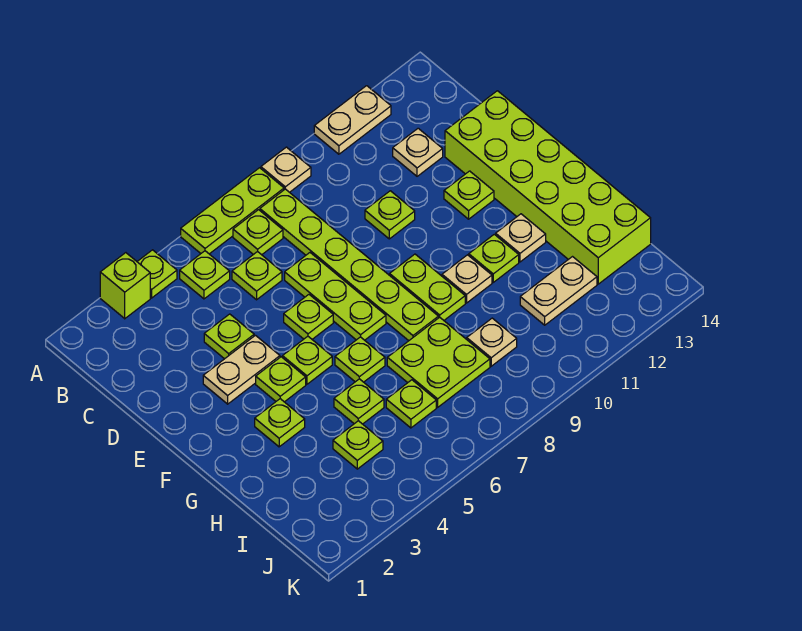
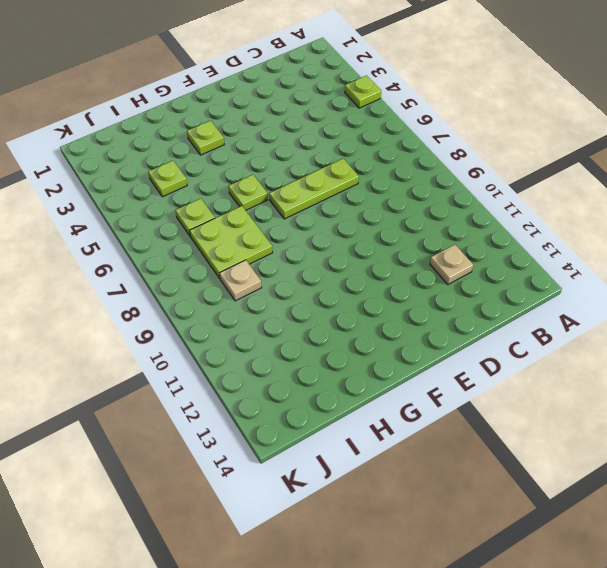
none -> lime brick A3 level 1
none -> lime plate A6:A8 level 1
none -> tan plate A9 level 1
none -> tan plate A11:A12 level 1

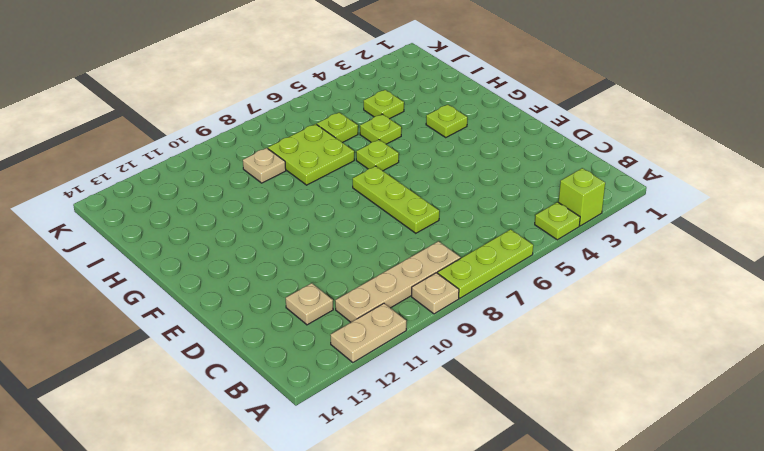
tan plate B8:B11 level 1 -> lime plate B8:G8 level 1
none -> lime plate B5 level 1
none -> lime plate B7 level 1
none -> lime plate C6 level 1
none -> lime plate D4 level 1

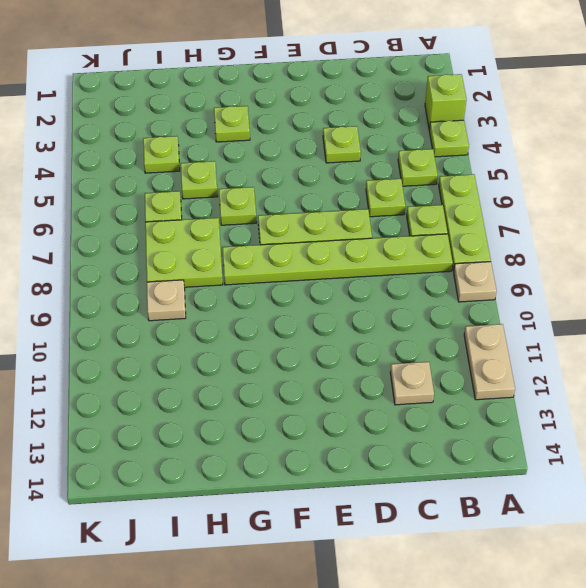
none -> lime plate D10 level 1
none -> lime brick D13:I14 level 1
none -> tan plate E3:E4 level 1
none -> lime plate E6 level 1

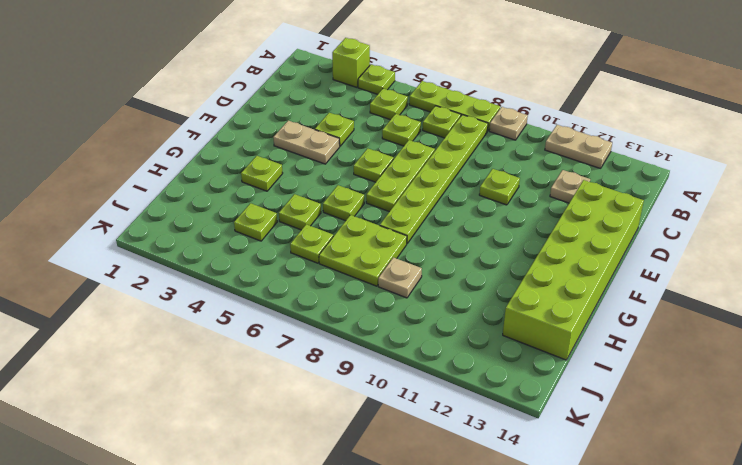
none -> lime plate E12 level 1
none -> lime plate F4 level 1
none -> lime plate F5 level 1
none -> lime plate F9:G9 level 1

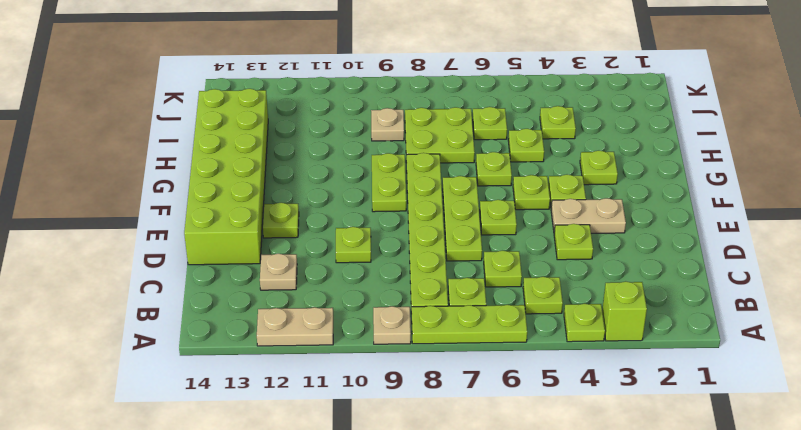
none -> tan plate G10 level 1
none -> lime plate G11 level 1
none -> tan plate G12 level 1
none -> tan plate I11:I12 level 1

